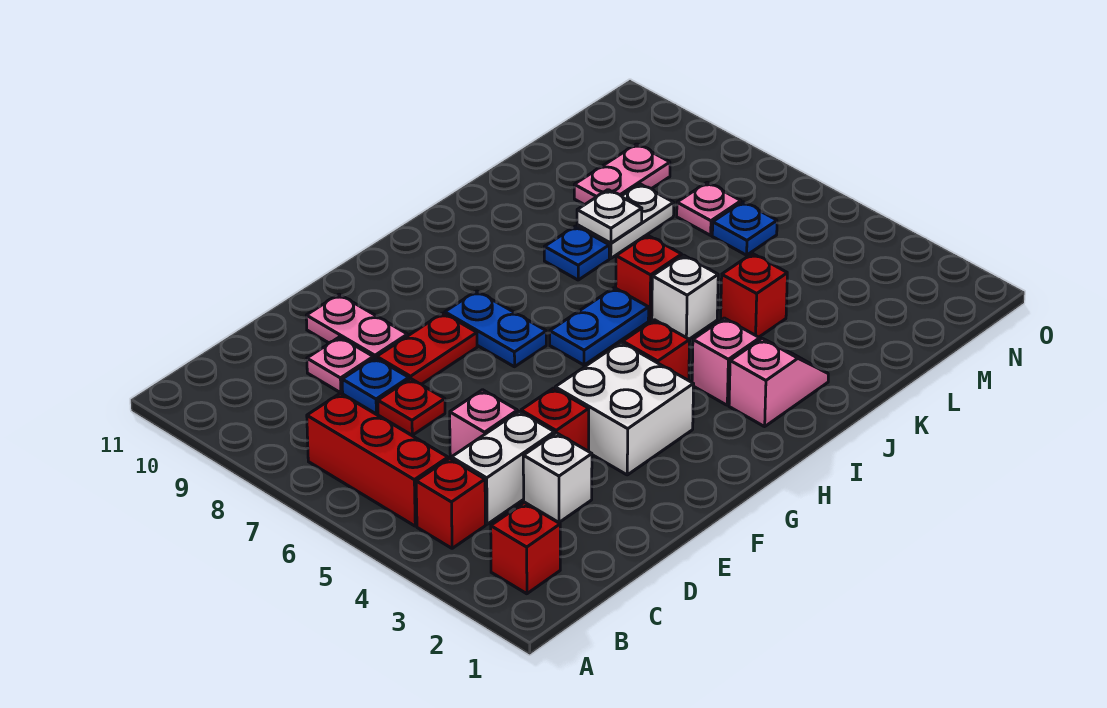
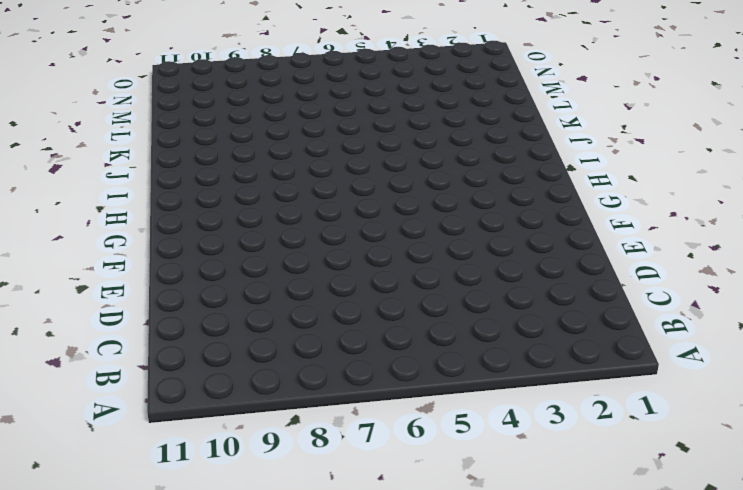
none -> red brick B2 level 1
none -> red brick B4 level 1
none -> red brick B5:B7 level 1

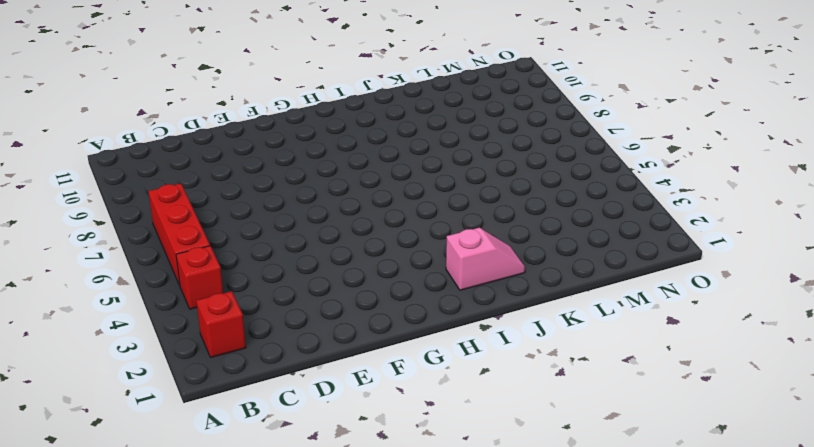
none -> white brick C4:D4 level 1
none -> white brick D3 level 1
none -> pink brick D5 level 1

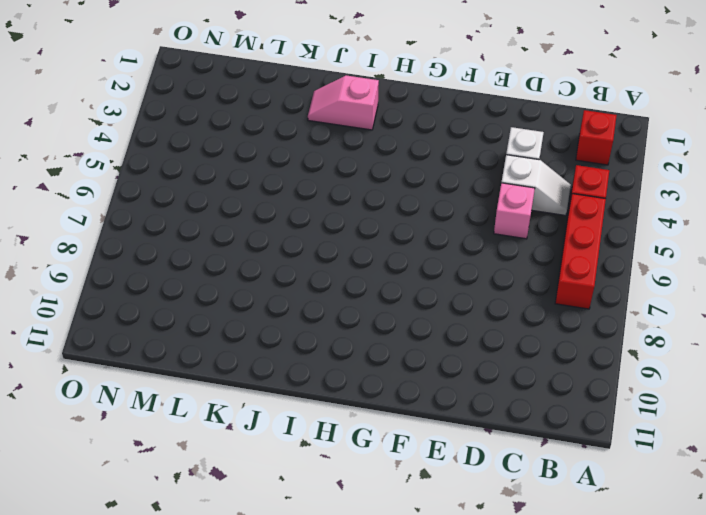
white slope C4:D4 level 1 top D -> white brick C4:D4 level 1
none -> red plate D7 level 1
none -> blue plate D8 level 1
none -> pink plate D9 level 1

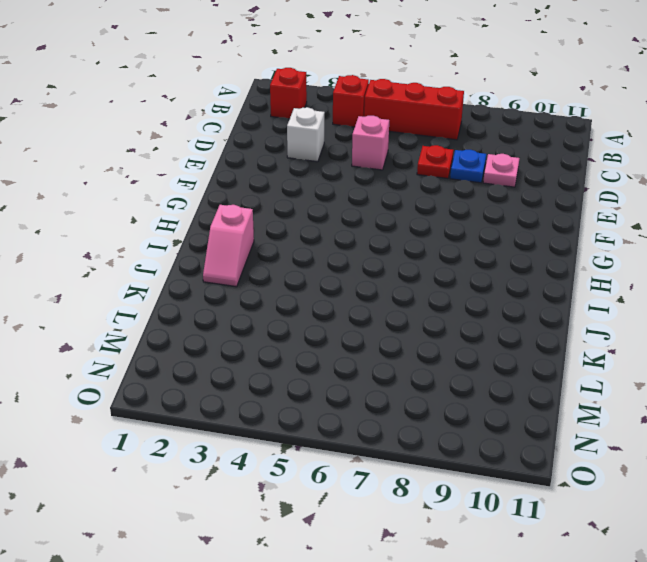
none -> white brick C4:D4 level 1
none -> red brick E4 level 1
none -> red plate E8:F8 level 1

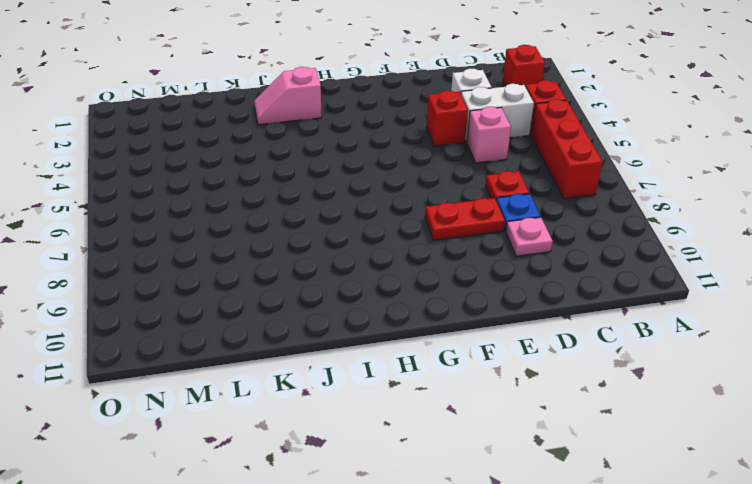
none -> pink plate E9:E10 level 1
none -> white brick F3:G4 level 1
none -> blue plate G7:G8 level 1

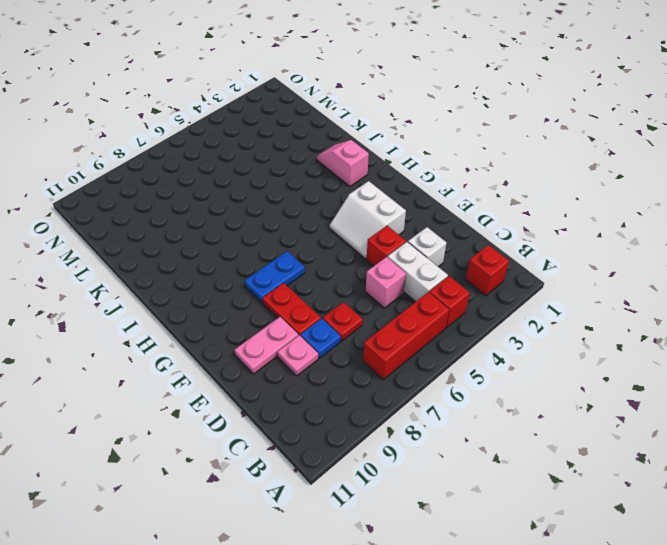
white slope F3:G4 level 1 top 3 -> white brick F3:G4 level 1
none -> red brick H4 level 1
none -> blue plate H6:I6 level 1
none -> pink brick I3 level 1

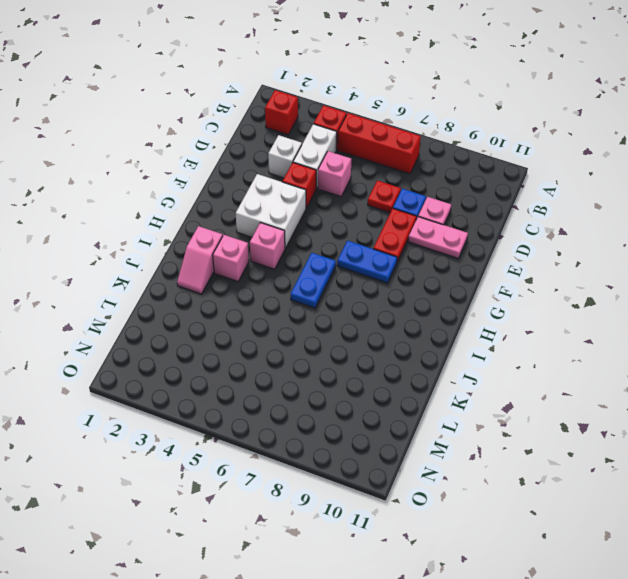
pink brick H4 level 1 -> red brick H4 level 1
none -> white brick J5 level 1
none -> red brick J6 level 1
none -> blue plate J8 level 1

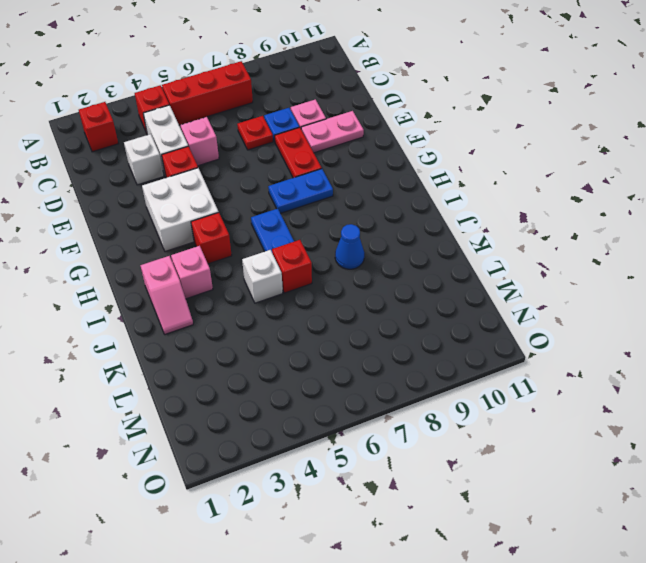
blue cone J8 level 1 -> blue plate J8 level 1
none -> red brick K4 level 1
none -> white plate K8:L8 level 1
none -> pink plate L9:M9 level 1

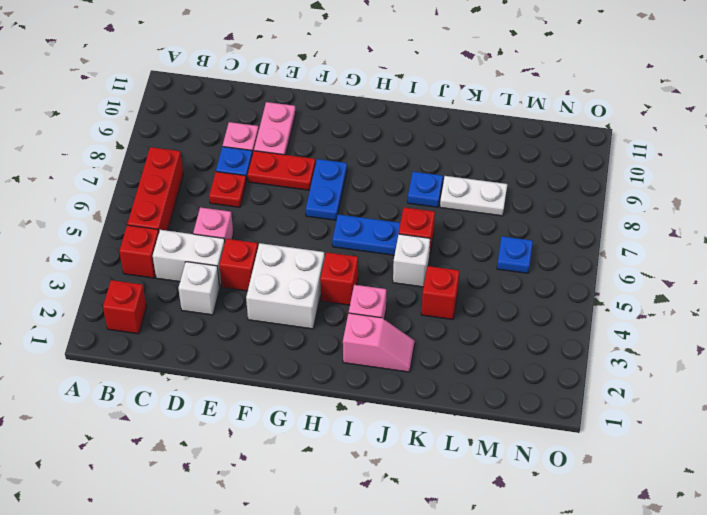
none -> pink plate L9:M9 level 1
none -> pink plate M7 level 1
none -> white plate K8 level 2

